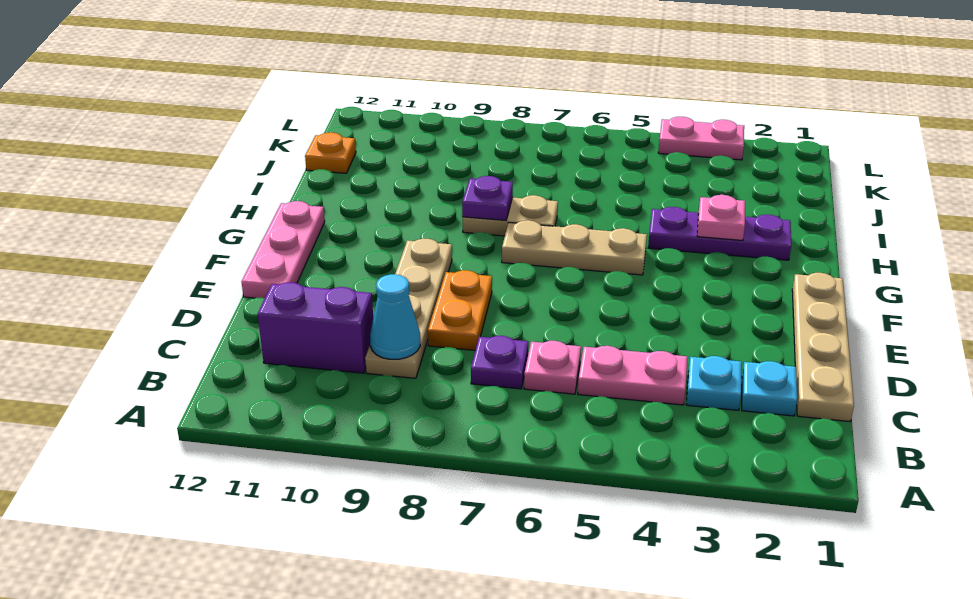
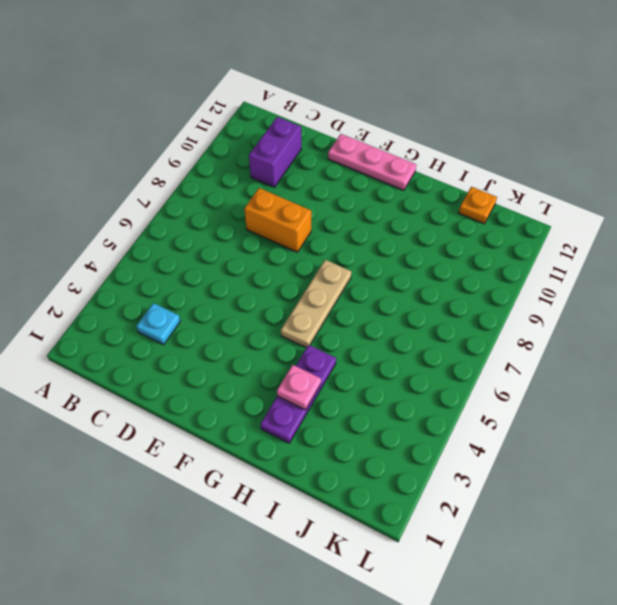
orange brick D8:E8 level 1 -> orange plate D8:E8 level 1
none -> tan plate C1:F1 level 1
none -> cyan plate C2 level 1
none -> pink plate C4:C5 level 1

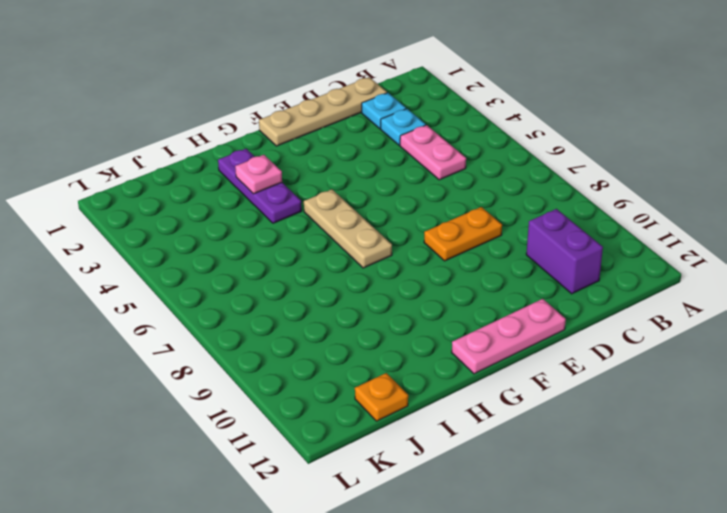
none -> pink plate C6 level 1
none -> purple plate C7 level 1
none -> tan plate C9:F9 level 1

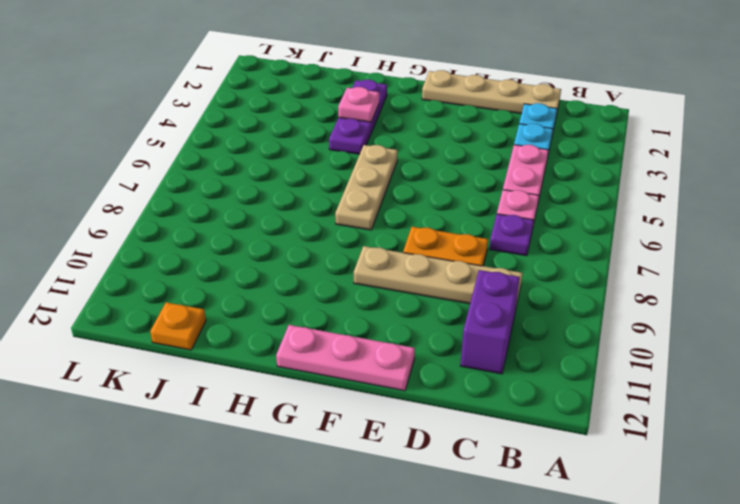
none -> tan plate H7:H8 level 1
none -> pink plate L3:L4 level 1
none -> cyan cone C9 level 2

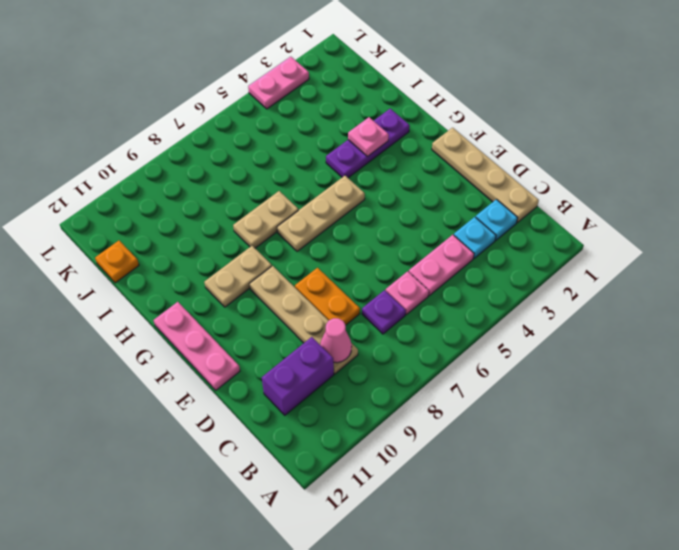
pink cone C9 level 2 -> cyan cone C9 level 2
tan plate G9:G10 level 1 -> none
none -> purple plate H8 level 2

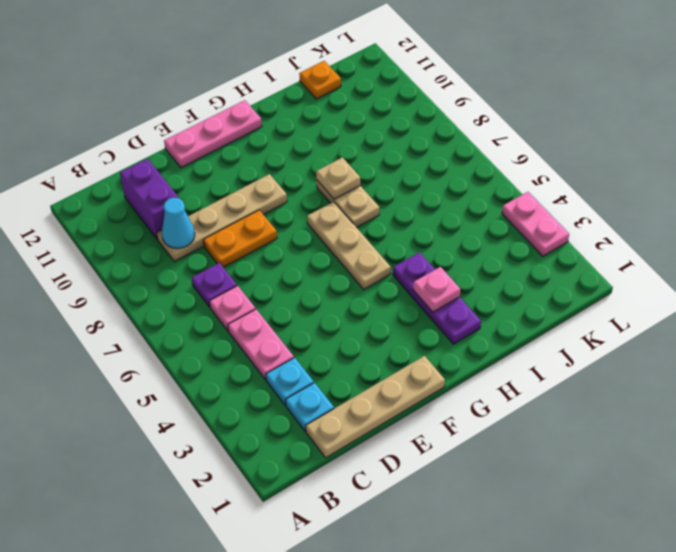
tan plate H8 level 2 -> purple plate H8 level 2

